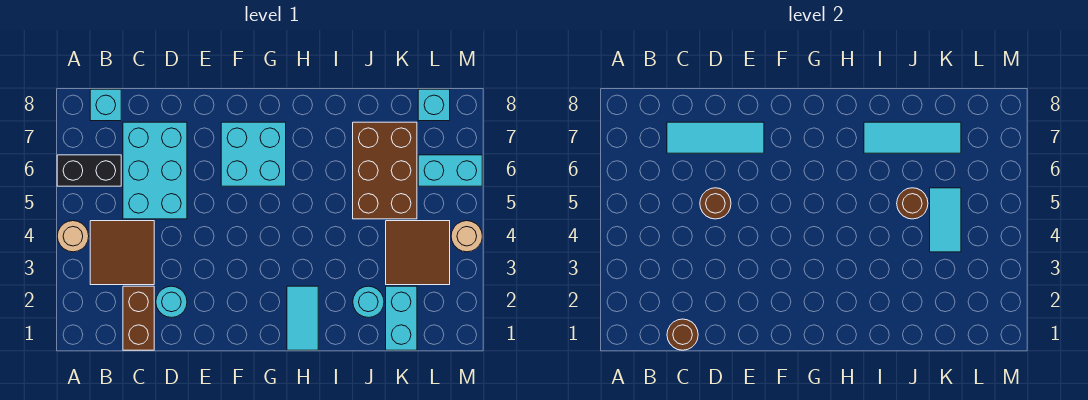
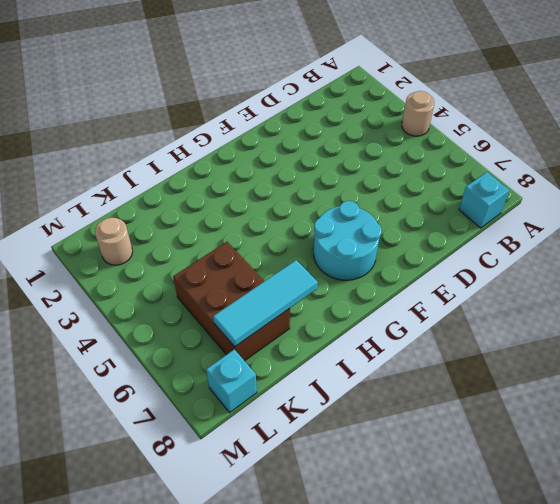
cyan round brick F6:G7 level 1 -> cyan brick F6:G7 level 1
tan round brick L2 level 1 -> tan round brick M4 level 1
none -> black brick A6:B6 level 1
none -> brown tile B3:C4 level 1
none -> brown brick C1:C2 level 1

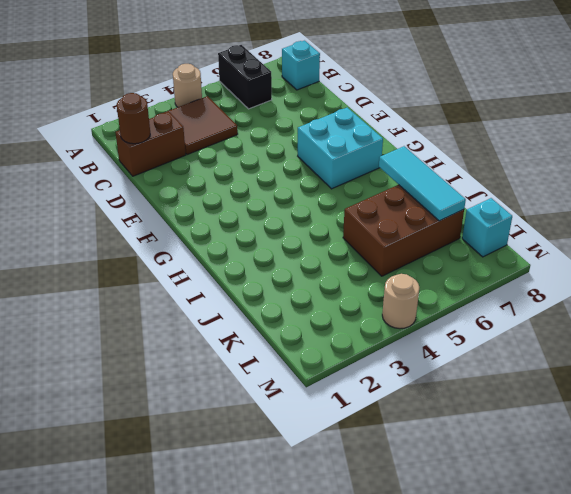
none -> cyan brick C5:D7 level 1
none -> cyan round brick D2 level 1
none -> cyan tile H1:H2 level 1

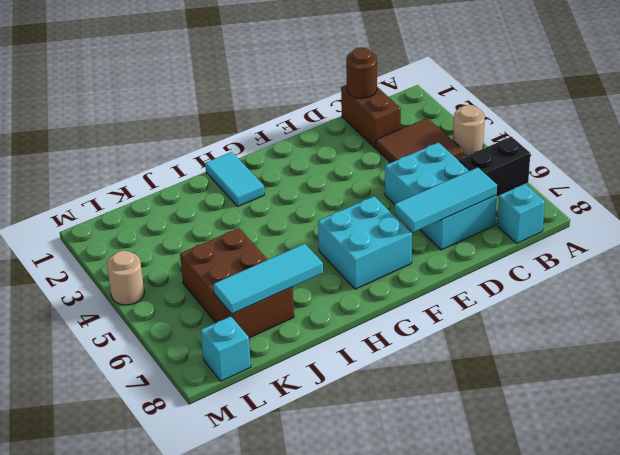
none -> cyan round brick D2 level 1
none -> cyan round brick J2 level 1
none -> cyan brick K1:K2 level 1

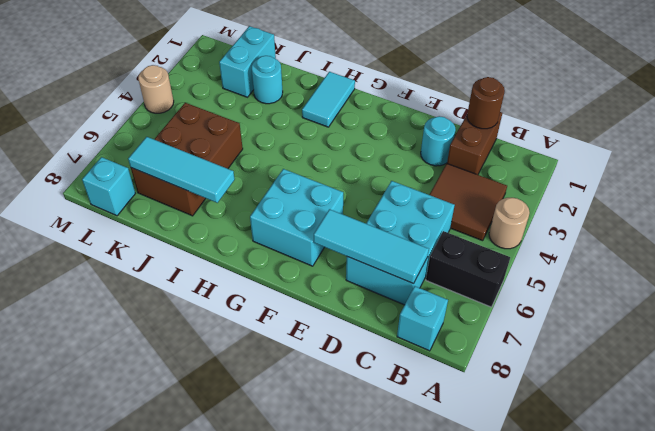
none -> brown tile K3:L4 level 1
none -> cyan brick L6:M6 level 1
none -> brown round brick D5 level 2

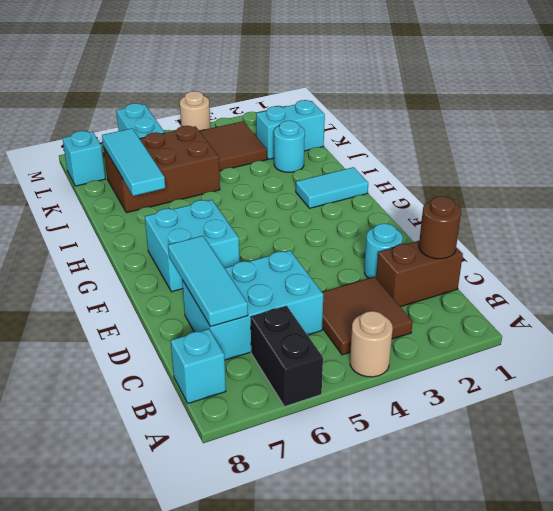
none -> brown round brick D5 level 2
none -> brown round brick J5 level 2
none -> cyan tile K4:K5 level 2

